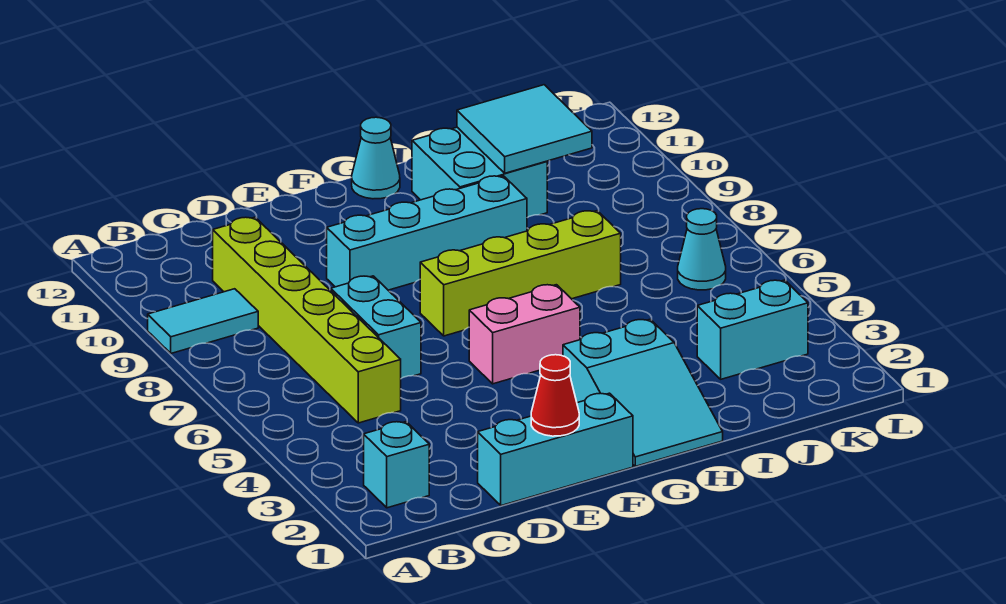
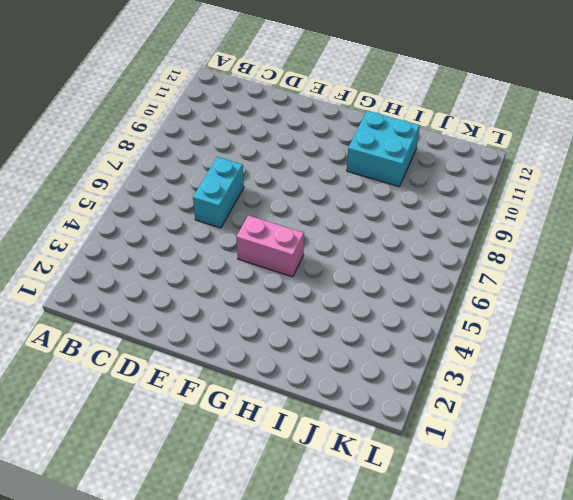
none -> cyan tile A9:B9 level 1
none -> cyan brick B2 level 1
none -> lime brick C5:C10 level 1

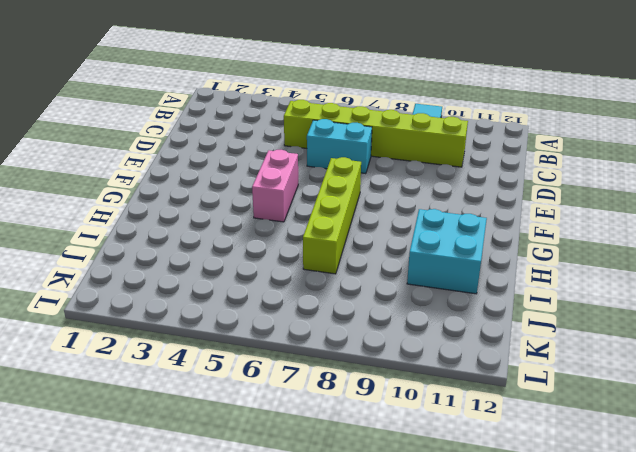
none -> cyan brick B2 level 1
none -> cyan brick D1:F1 level 1
none -> cyan brick E9:H9 level 1

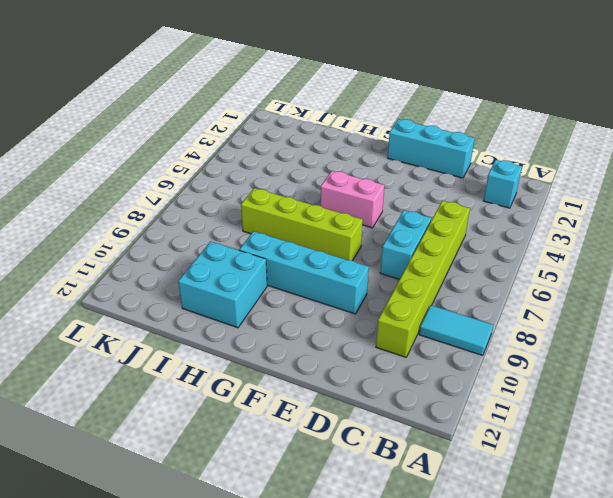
none -> cyan slope G1:H3 level 1 top 3
none -> cyan cone G12 level 1
none -> cyan brick J3:K3 level 1

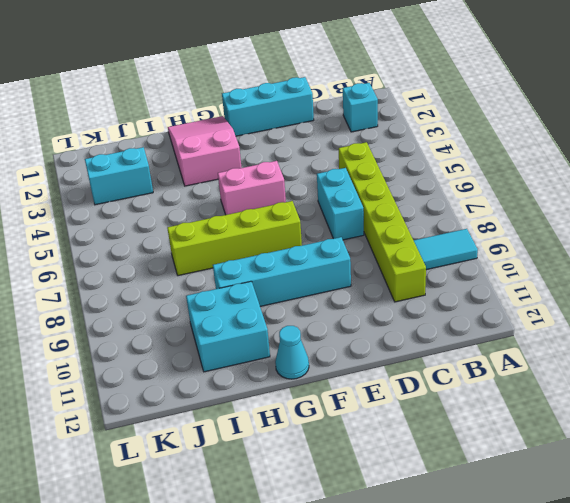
pink slope G1:H3 level 1 top 3 -> cyan slope G1:H3 level 1 top 3
none -> cyan cone K6 level 1
none -> red cone E1 level 2
none -> cyan tile I10:J11 level 2

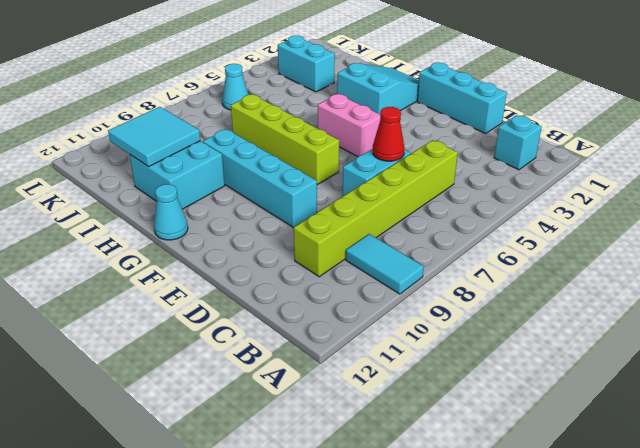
red cone D6 level 2 -> red cone E1 level 2

